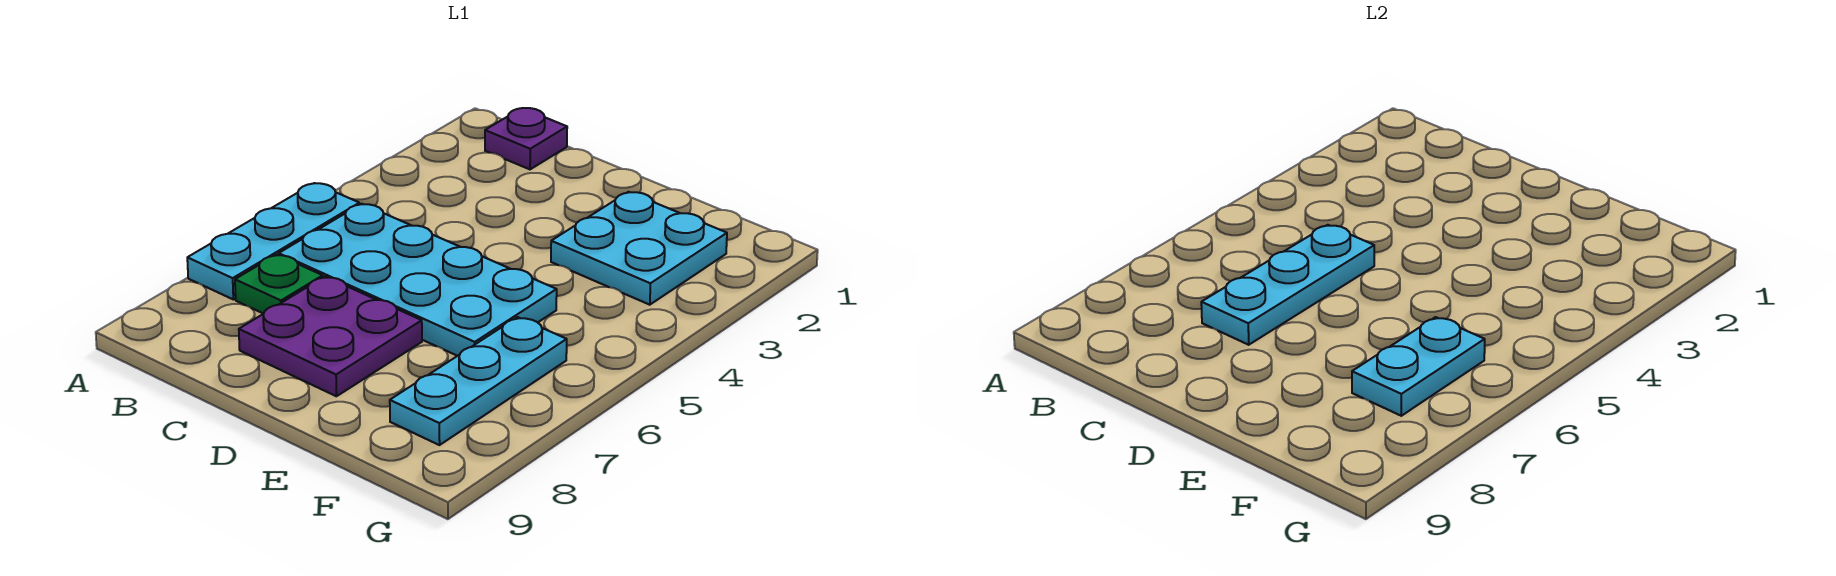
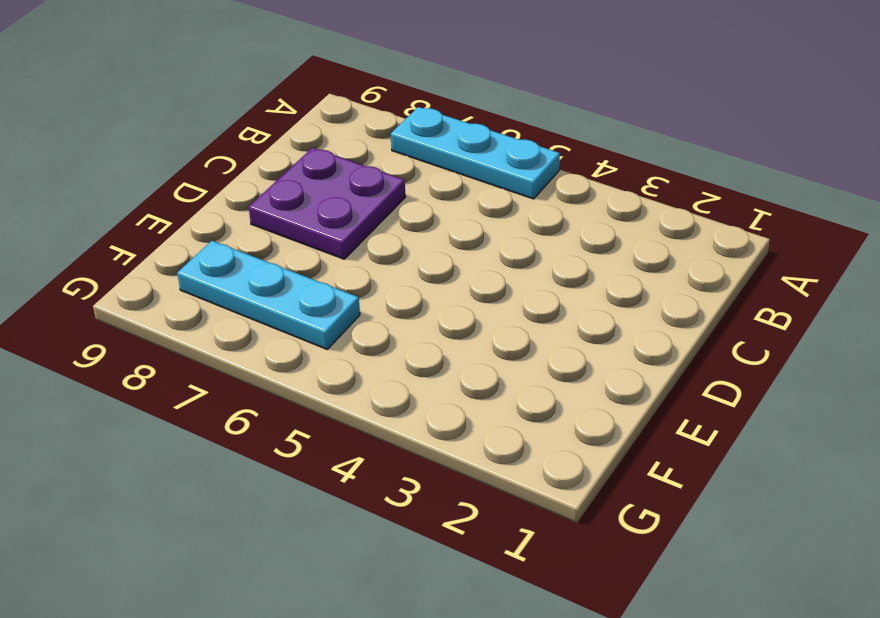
none -> purple plate B1 level 1
none -> cyan plate B5:E6 level 1

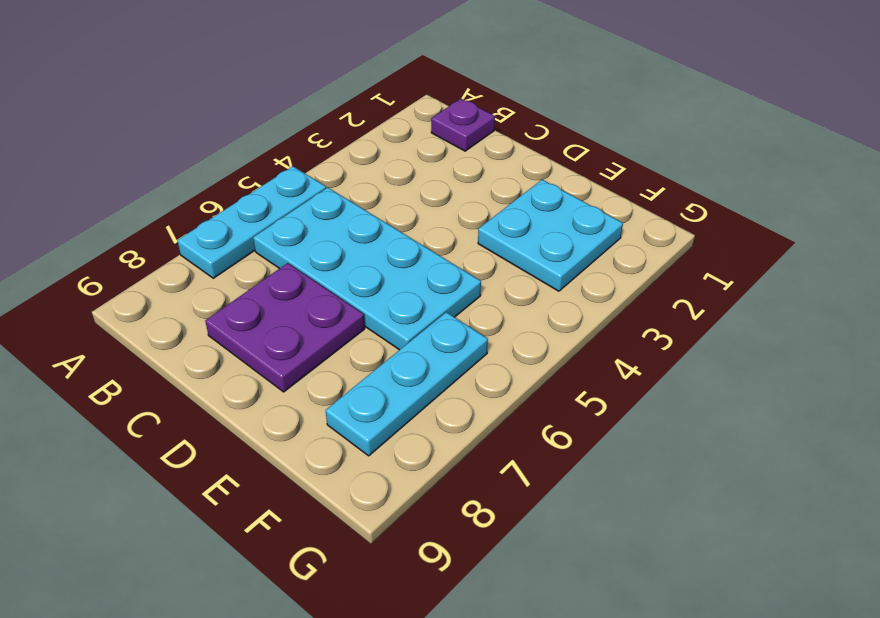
none -> green plate B7 level 1
none -> cyan plate C5:C7 level 2

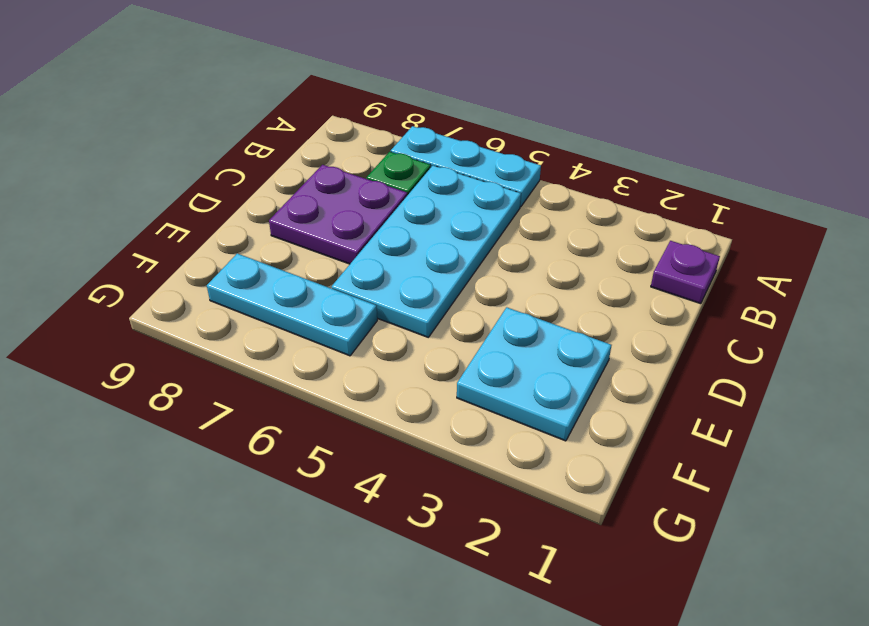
none -> cyan plate C5:C7 level 2
none -> cyan plate F6:F7 level 2

